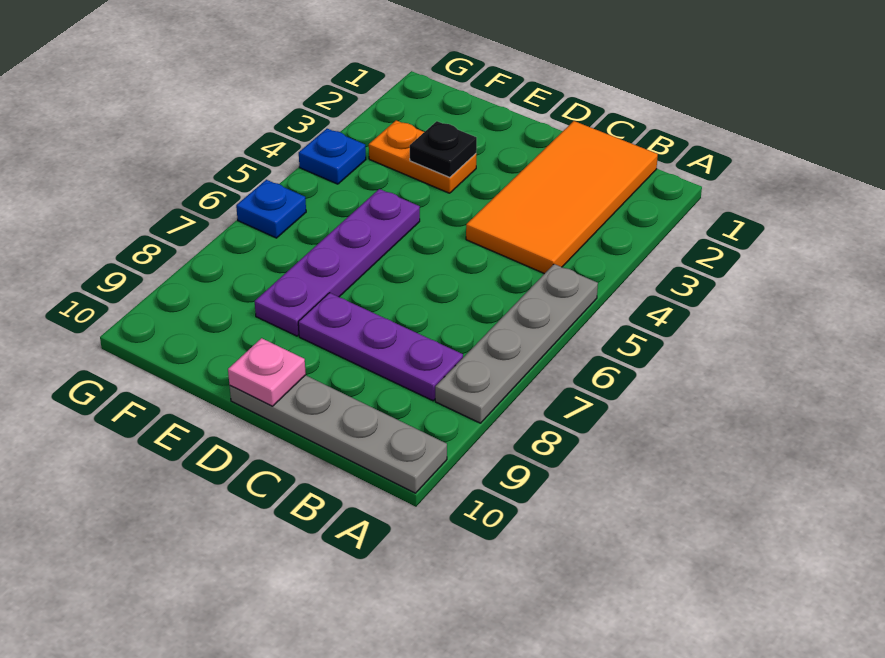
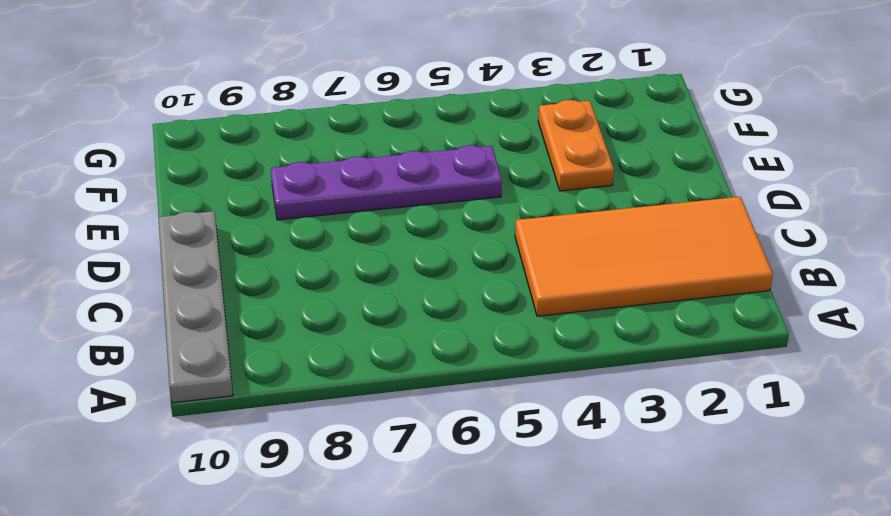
none -> grey plate A5:A8 level 1
none -> purple plate B8:D8 level 1

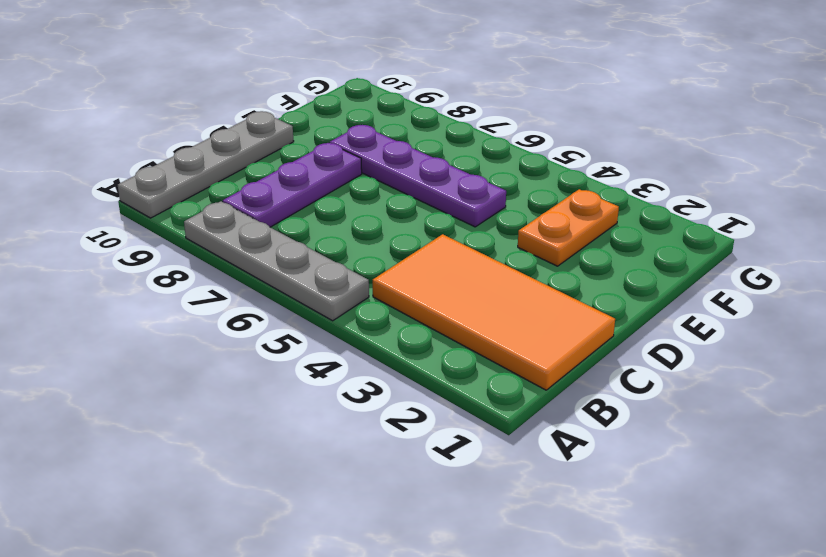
none -> blue plate G4 level 1
none -> blue plate G6 level 1

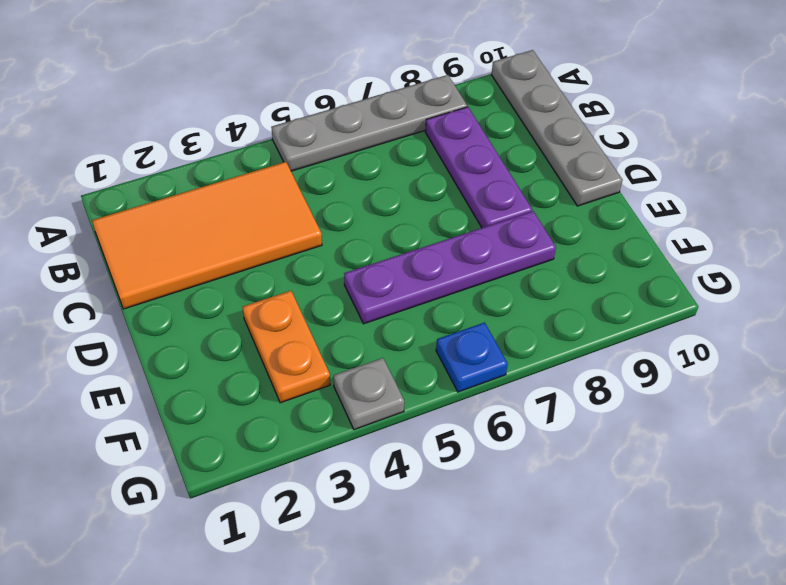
grey plate G4 level 1 -> blue plate G4 level 1
none -> pink plate D10 level 2
none -> black plate E3 level 2

